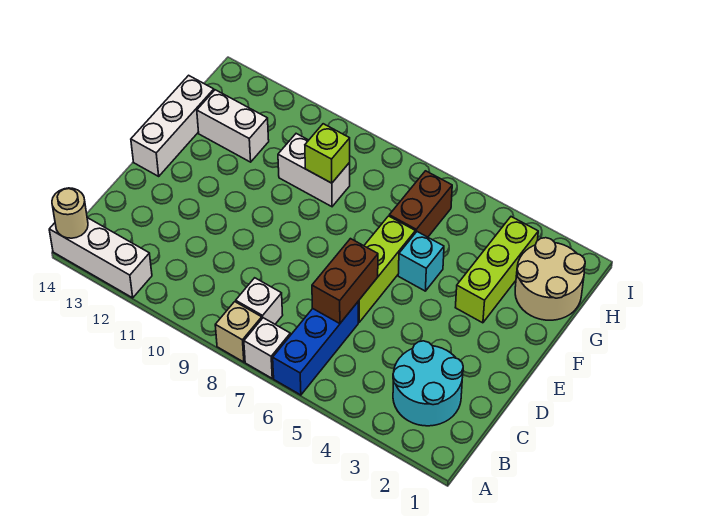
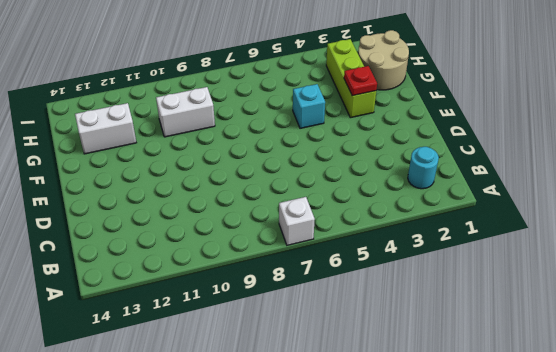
cyan round brick B2 level 1 -> cyan round brick B2:C3 level 1
red plate F3 level 2 -> none
none -> blue brick A6:C6 level 1
none -> tan brick A8 level 1
none -> white brick A12:A14 level 1

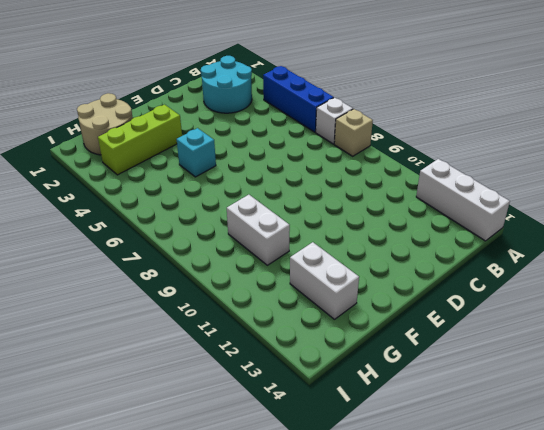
blue brick A4:A6 level 1 -> blue brick A6:C6 level 1
none -> white brick B8 level 1
none -> lime brick D6:F6 level 1
none -> white brick E14:G14 level 1

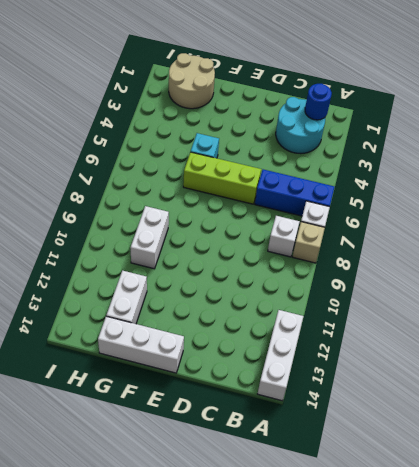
blue round brick B2 level 2 -> none
none -> lime brick F3:H3 level 1
none -> brown brick G6:H6 level 1
none -> tan round brick A14 level 2

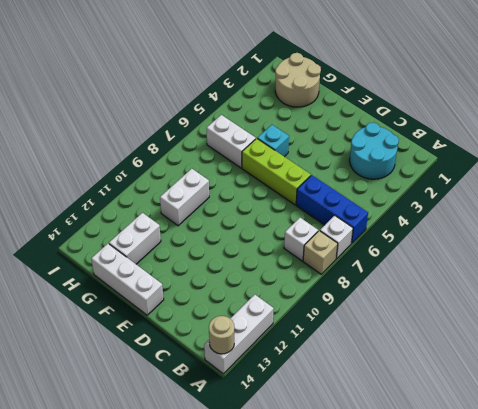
white brick G6:H6 level 1 -> brown brick G6:H6 level 1
none -> lime brick F3:H3 level 1
none -> brown brick C6:D6 level 2
none -> lime brick G9 level 2

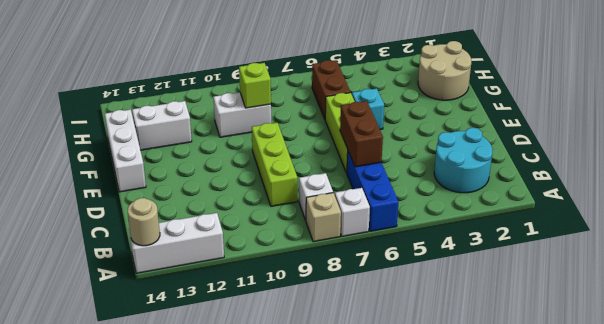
lime brick C9:E9 level 1 -> lime brick F3:H3 level 1

